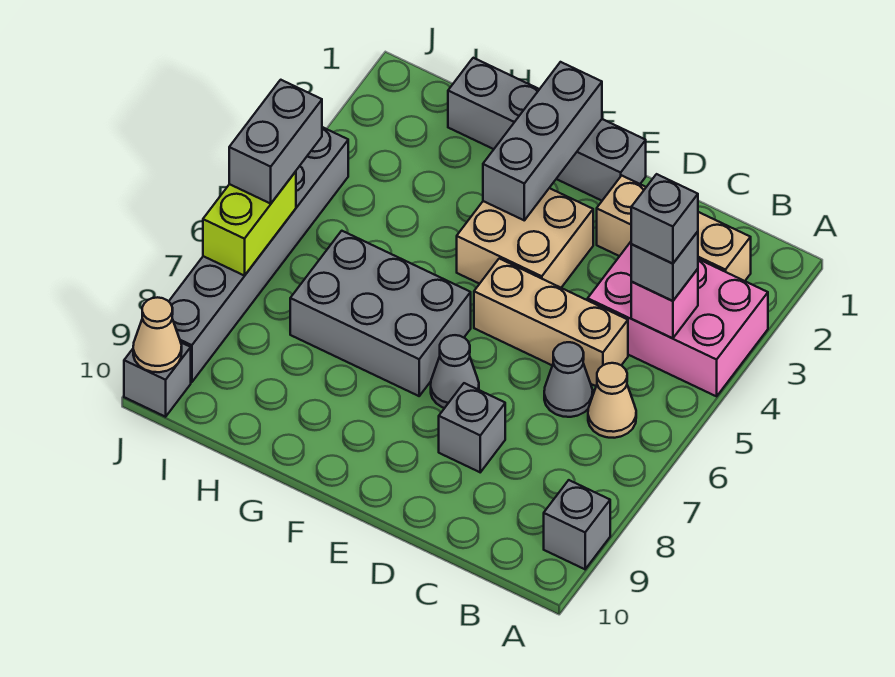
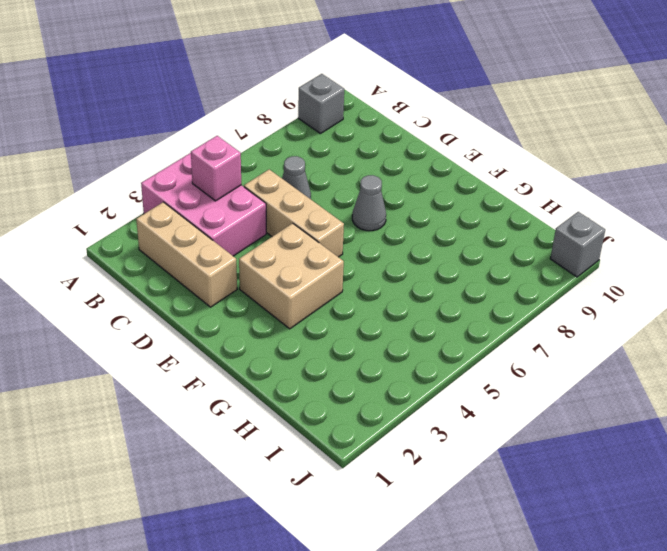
none -> tan cone B6 level 1
none -> grey brick D8 level 1
none -> grey brick E1:H1 level 1

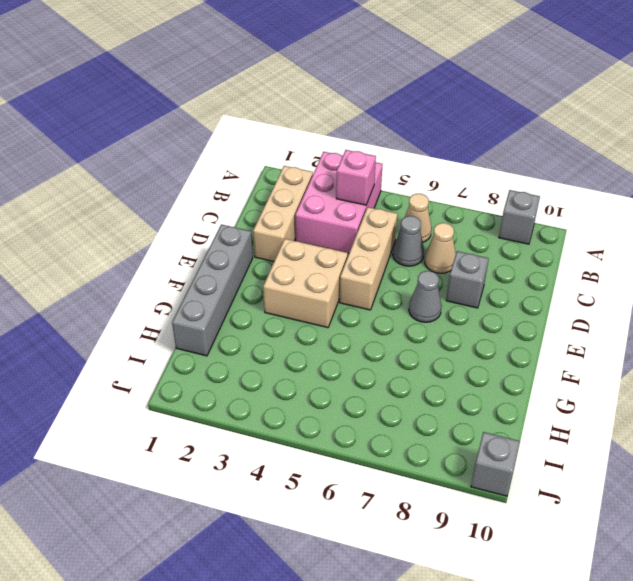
tan cone C7 level 1 -> tan cone J10 level 2
none -> grey brick F6:H7 level 1
none -> grey brick J4:J9 level 1
none -> grey brick F1:F3 level 2

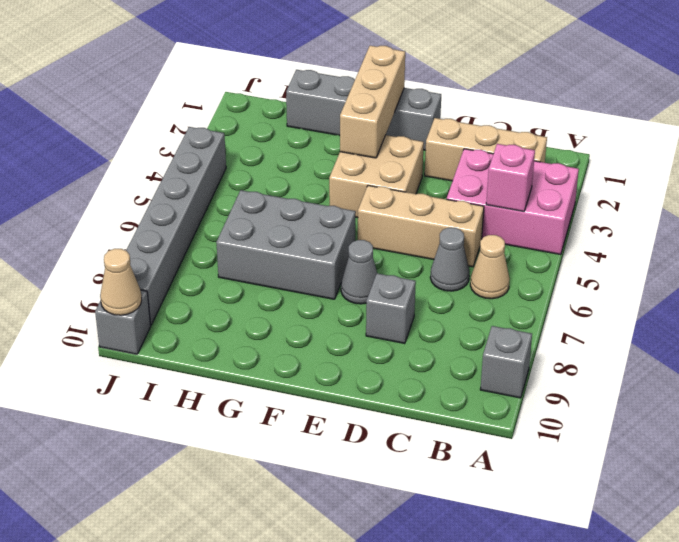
tan brick F1:F3 level 2 -> grey brick F1:F3 level 2
none -> lime brick J6:J7 level 2
none -> grey brick B4 level 3
none -> grey brick J5:J6 level 3

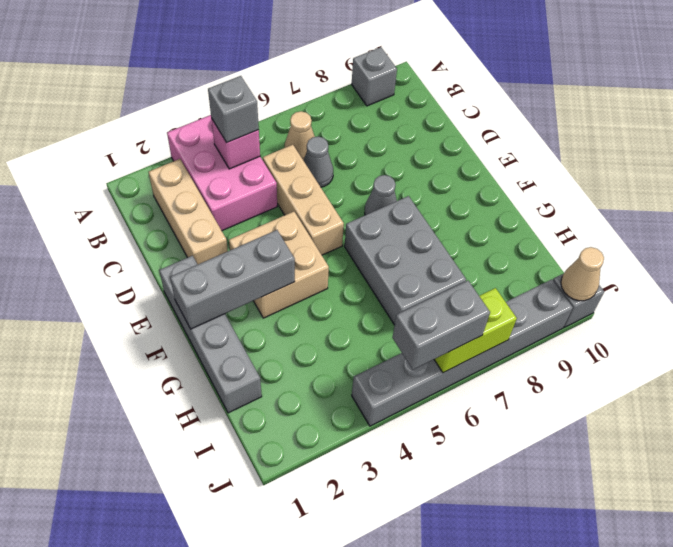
none -> grey brick D8 level 1
none -> grey brick B4 level 4

